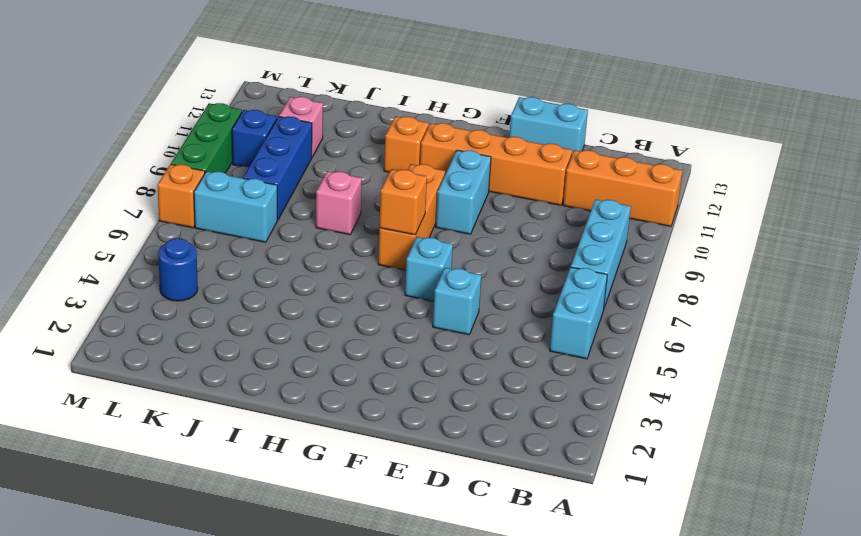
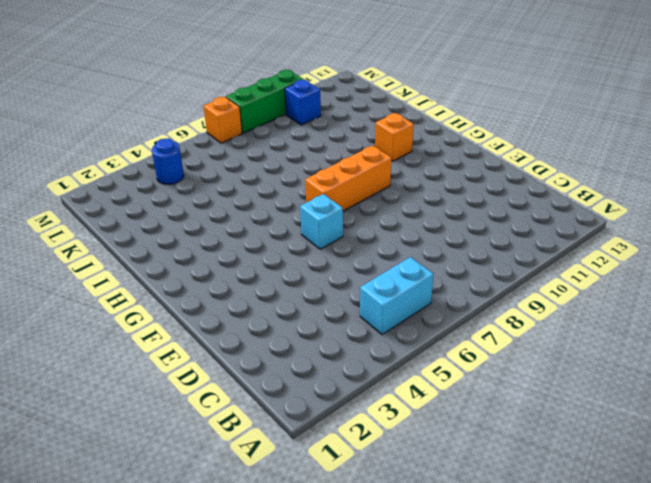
none -> orange brick A11:C11 level 1
none -> cyan brick B7:B9 level 1
none -> orange brick D11:G11 level 1

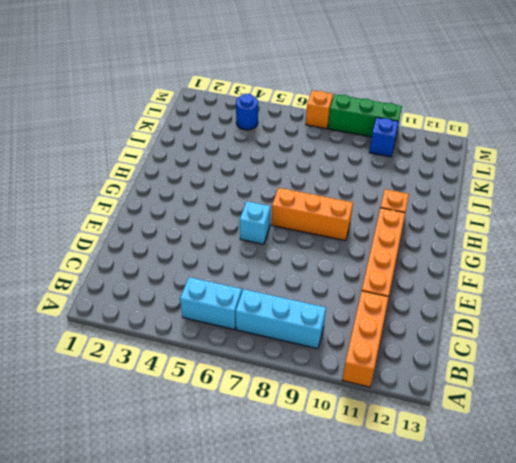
none -> cyan brick D13:E13 level 1
none -> cyan brick E5 level 1
none -> cyan brick F9:F10 level 1

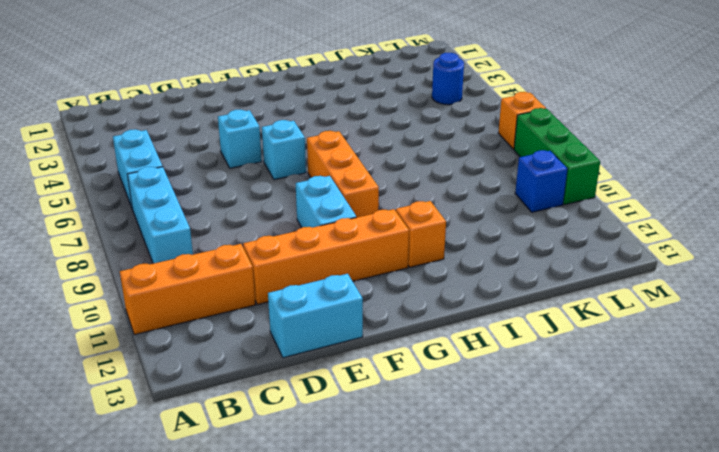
none -> pink brick I8 level 1
none -> cyan brick K7:L7 level 1
none -> blue brick K8:K10 level 1

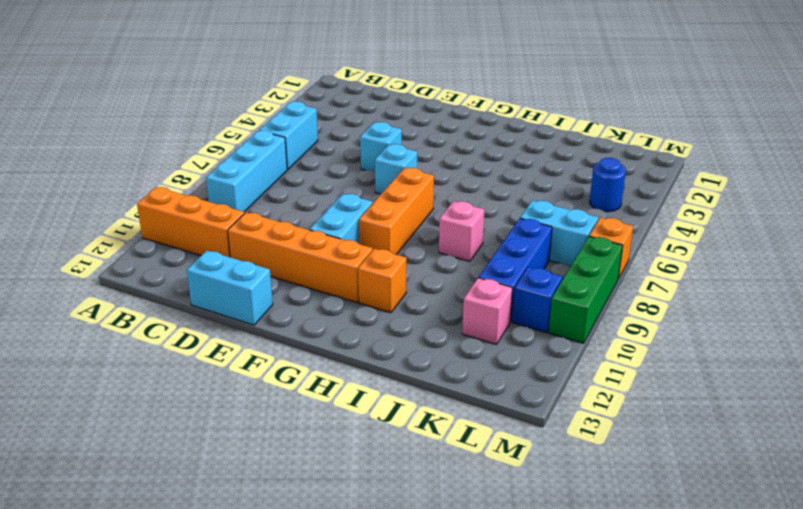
none -> orange brick G7 level 2

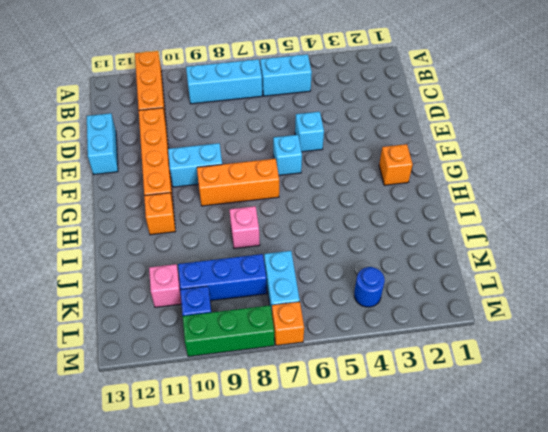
orange brick G2 level 1 -> orange brick G7 level 2

